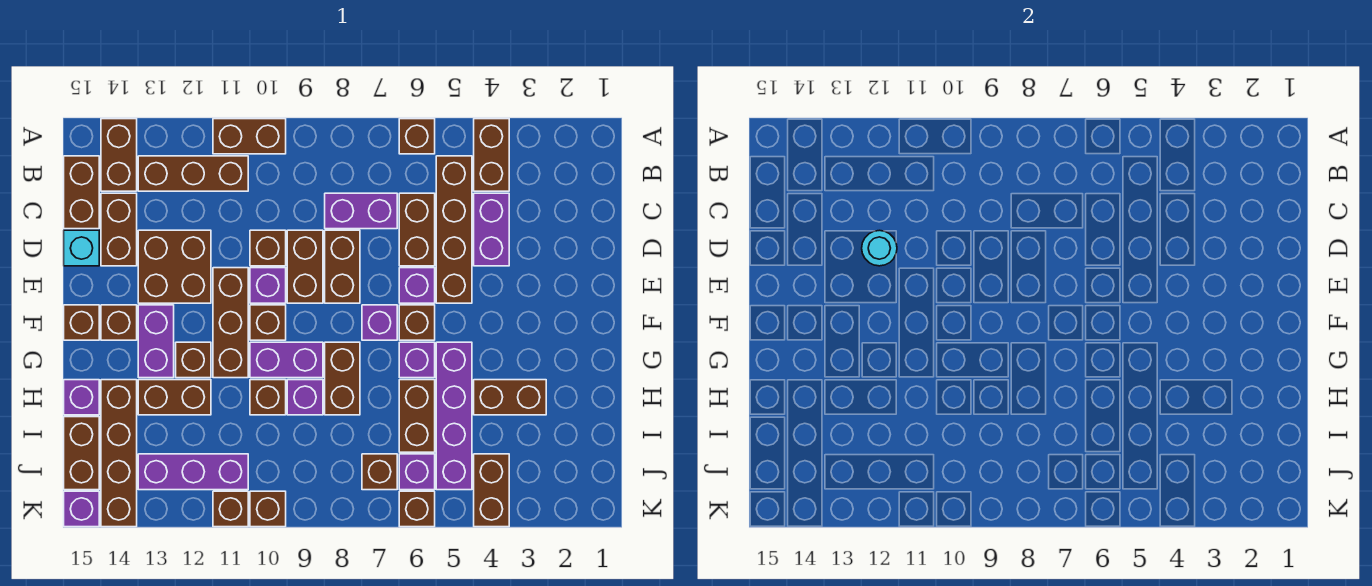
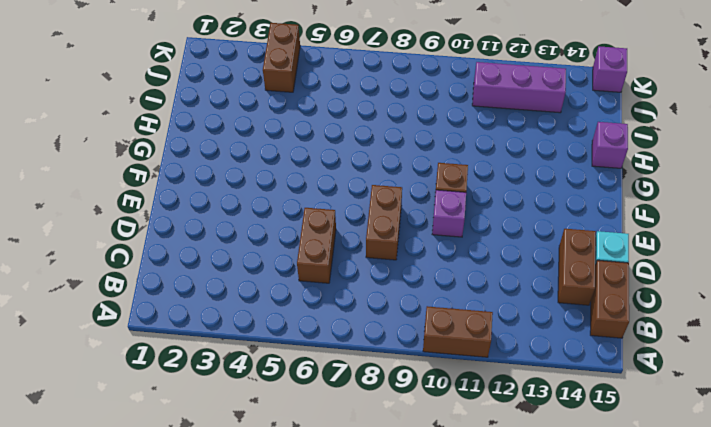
none -> brown brick A4:B4 level 1
none -> brown brick A6 level 1
none -> brown brick A14:B14 level 1
none -> brown brick B5:E5 level 1

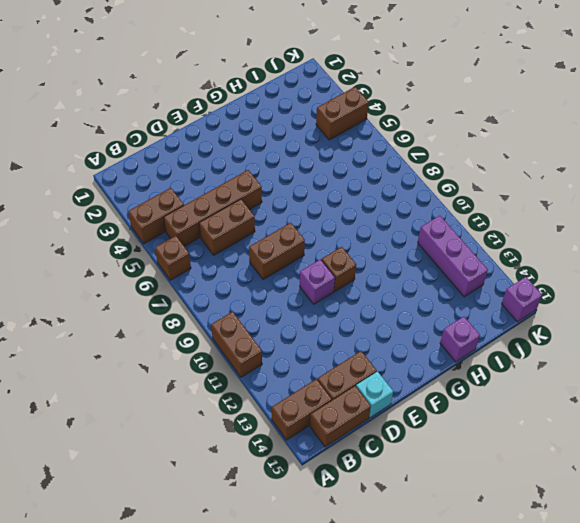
none -> brown brick B11:B13 level 1
none -> purple brick C4:D4 level 1
none -> purple brick C7:C8 level 1
none -> brown brick D9:E9 level 1

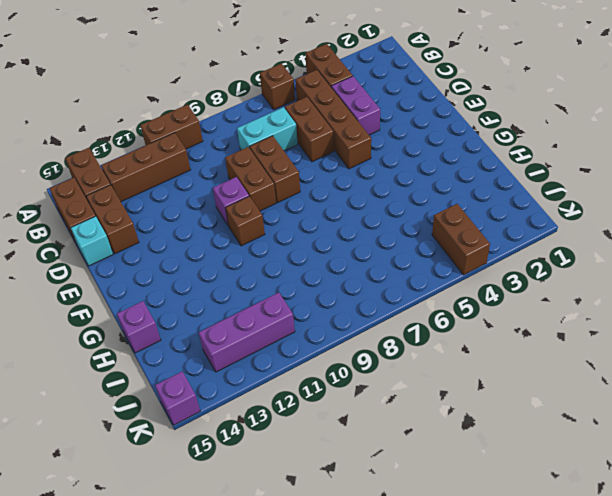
cyan brick C7:C8 level 1 -> purple brick C7:C8 level 1
none -> brown brick D10 level 1
none -> brown brick D12:E13 level 1
none -> purple brick E6 level 1
none -> brown brick E11:G11 level 1

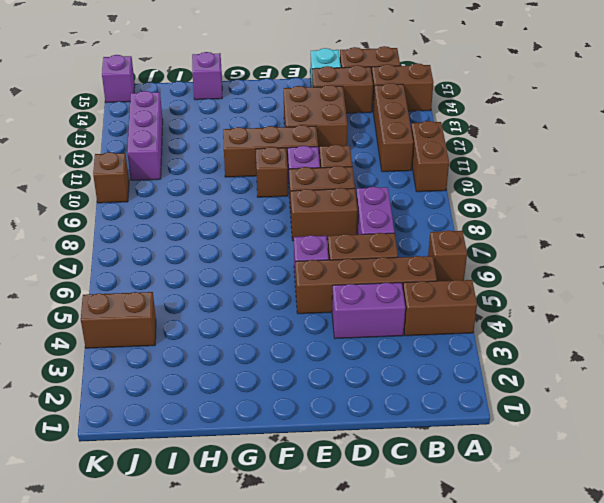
none -> brown brick F6 level 1
none -> purple brick F7 level 1
none -> purple brick F13:G13 level 1
none -> brown brick F14 level 1

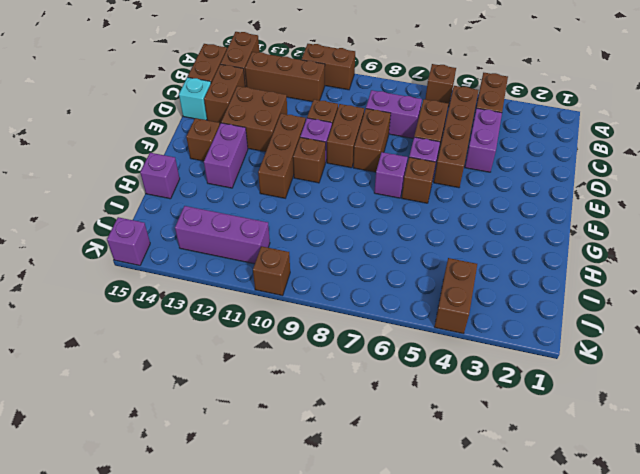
none -> brown brick F15 level 1
none -> purple brick G5:J5 level 1
none -> purple brick G6 level 1
none -> brown brick G8:H8 level 1

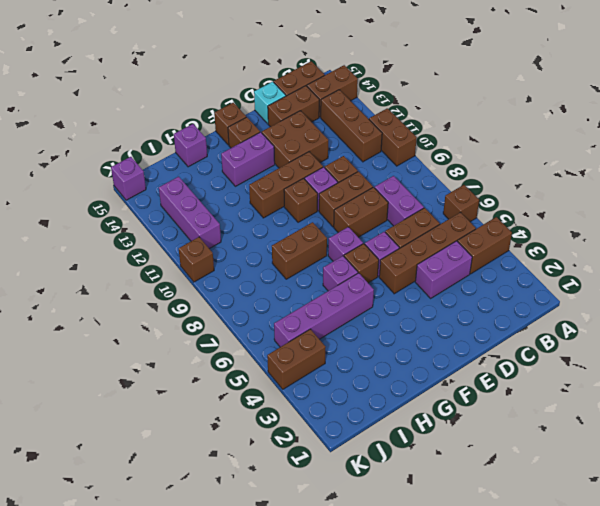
none -> purple brick G9:G10 level 1
none -> brown brick G12 level 1
none -> brown brick H3:H4 level 1
none -> brown brick H6:I6 level 1

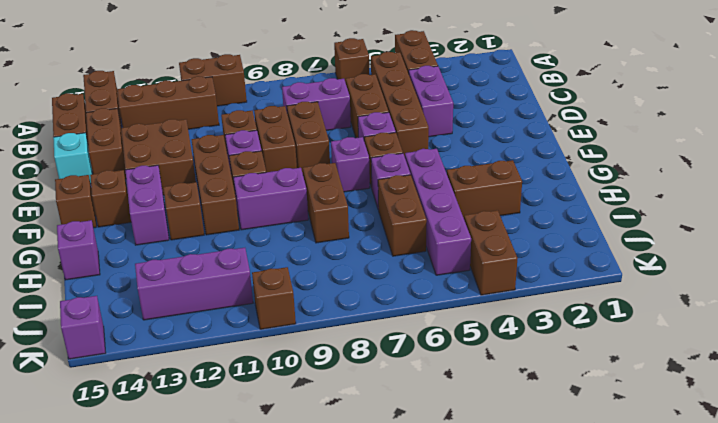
none -> purple brick H9 level 1
none -> brown brick H10 level 1
none -> brown brick H12:H13 level 1
none -> brown brick H14:K14 level 1

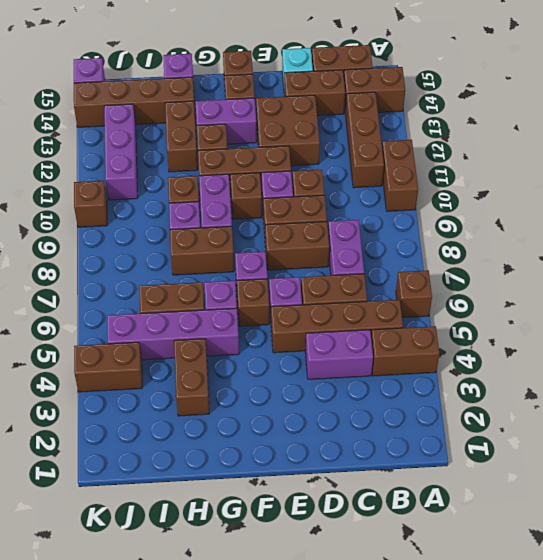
none -> brown brick I15:J15 level 1
none -> purple brick J6 level 1
none -> brown brick J7 level 1
none -> brown brick K6 level 1

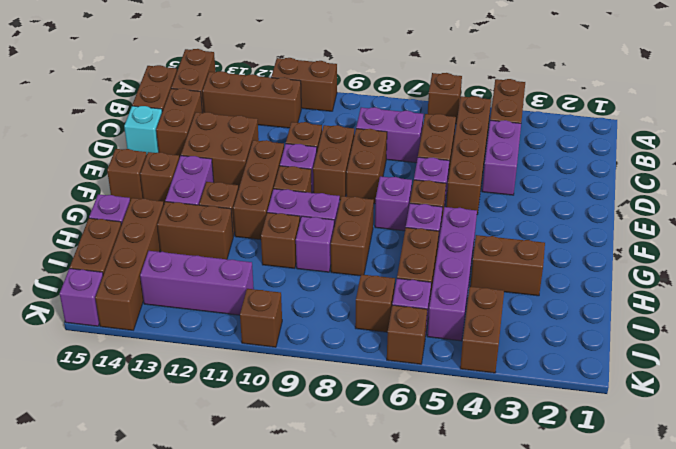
none -> brown brick K11 level 1
none -> cyan round brick D12 level 2

